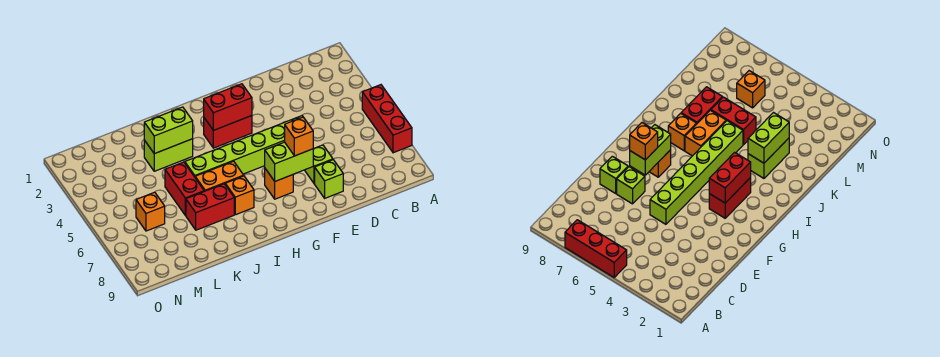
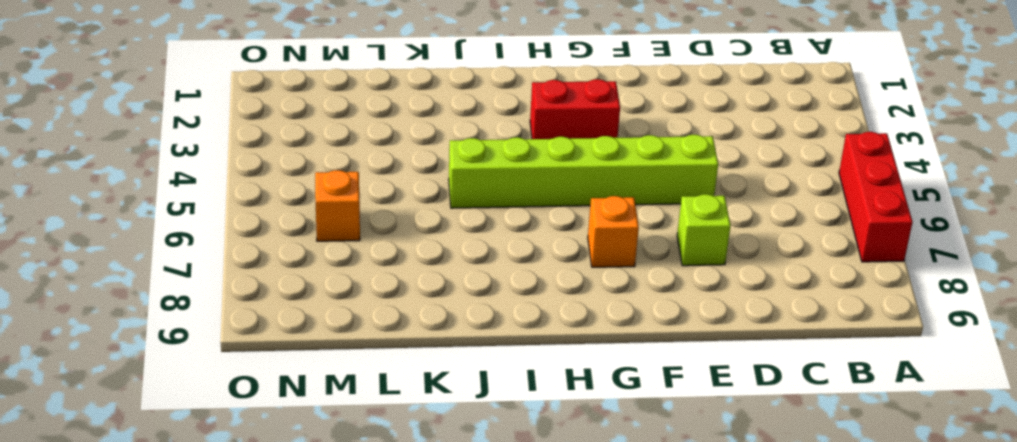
none -> lime brick E8 level 1
none -> orange brick I6:J6 level 1
none -> orange brick I7 level 1

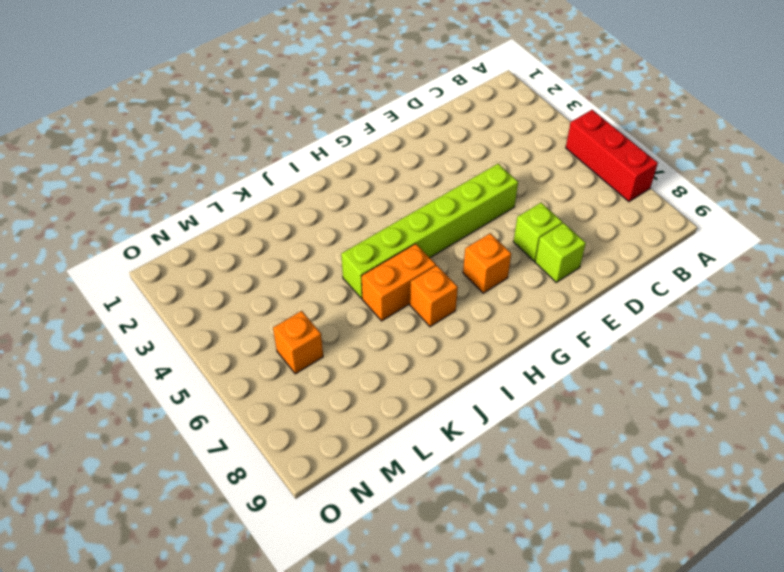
none -> red brick G3:H3 level 1
none -> lime brick J3:K3 level 1
none -> red brick J7:K7 level 1

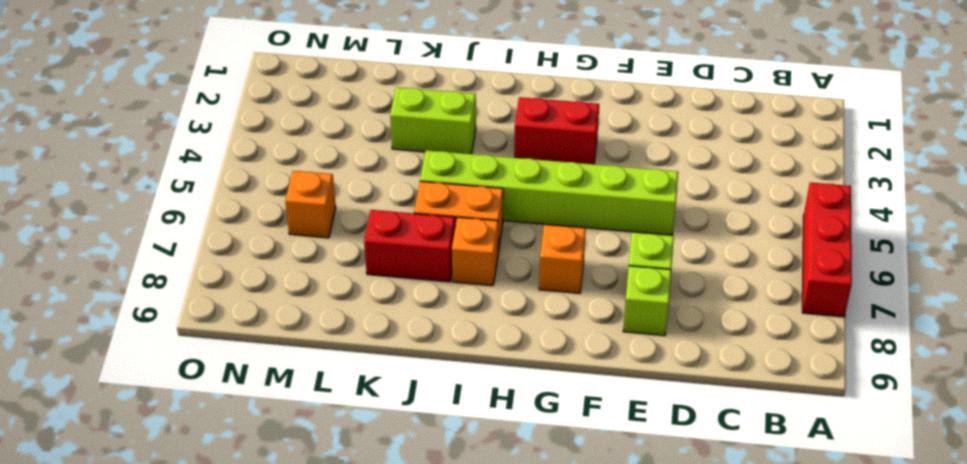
none -> red brick K5:K6 level 1
none -> lime brick F7:G7 level 2
none -> red brick G3:H3 level 2

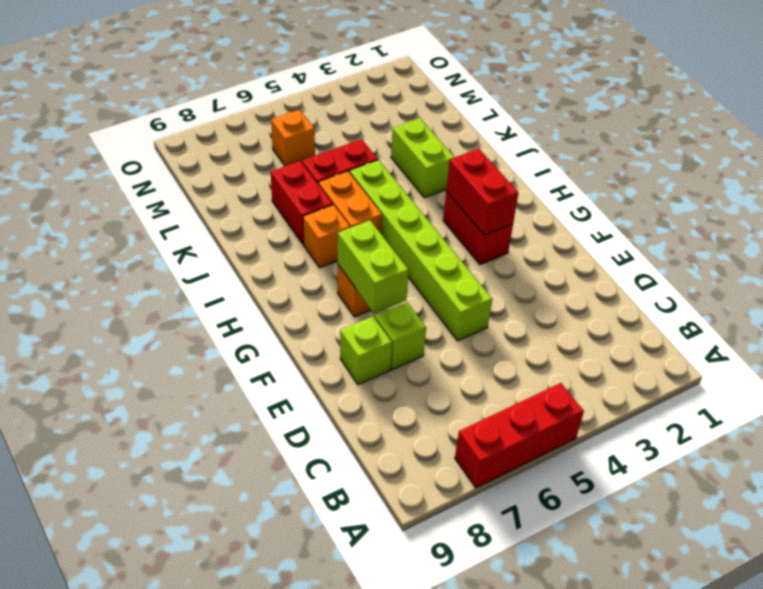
none -> lime brick J3:K3 level 2
none -> orange brick F7 level 3

